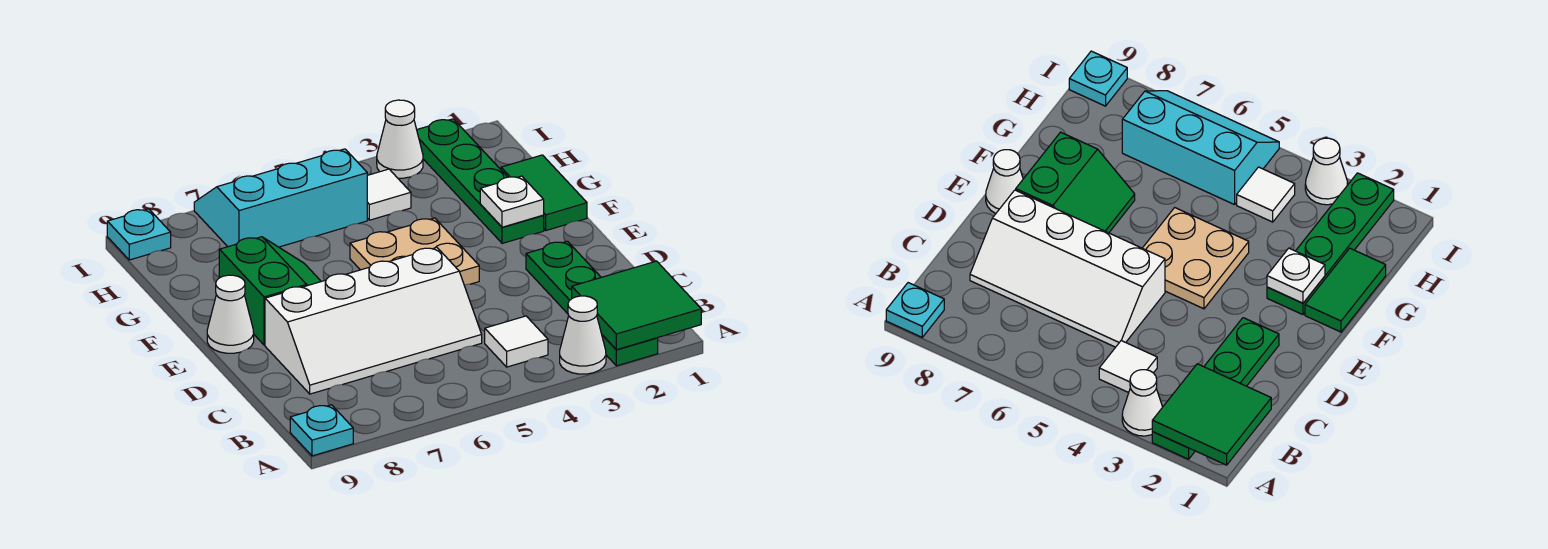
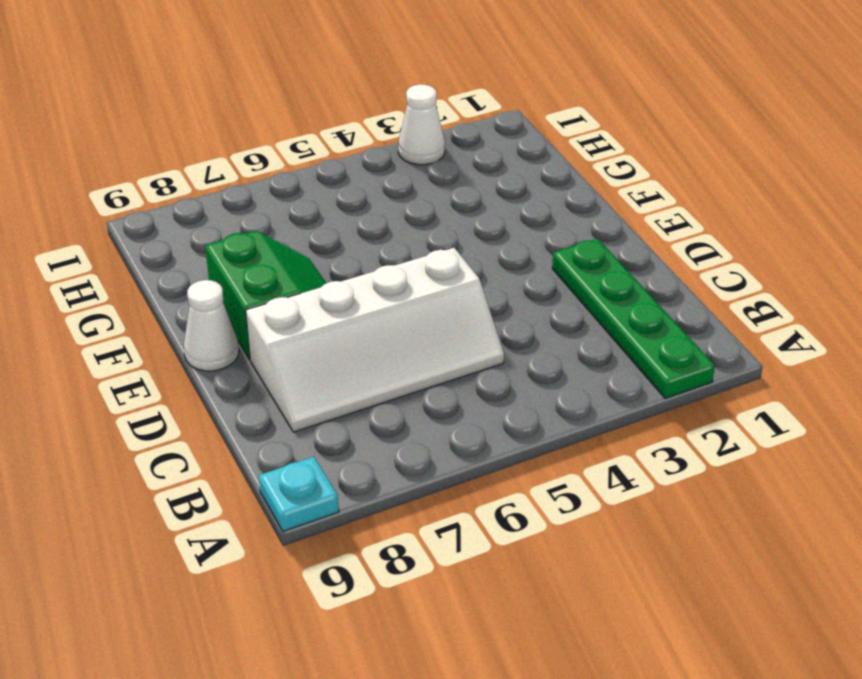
none -> white cone A3 level 1
none -> white tile B4 level 1
none -> tan plate E4:F5 level 1

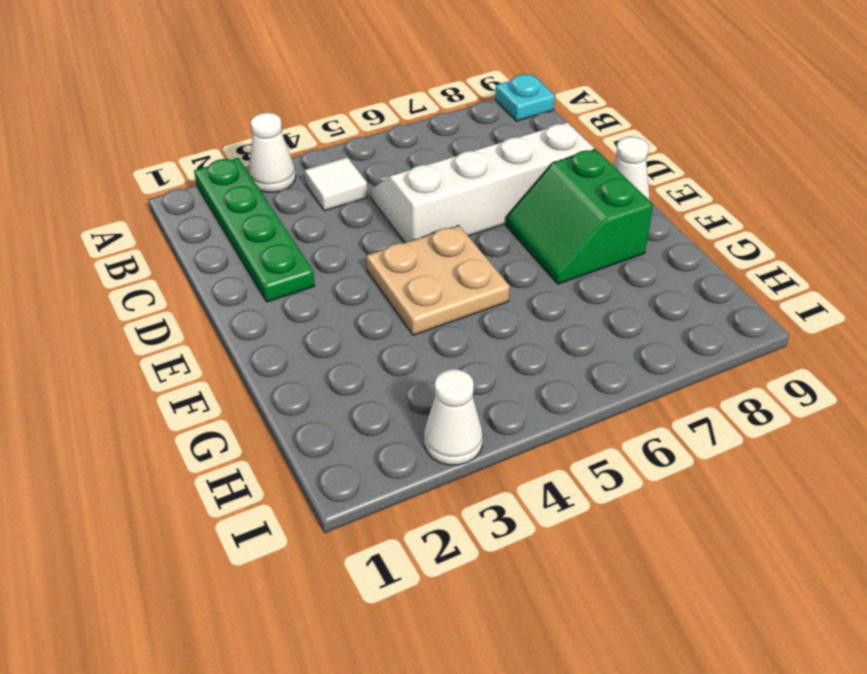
none -> green tile F1:G1 level 1
none -> green plate F2:I2 level 1
none -> white tile H4 level 1

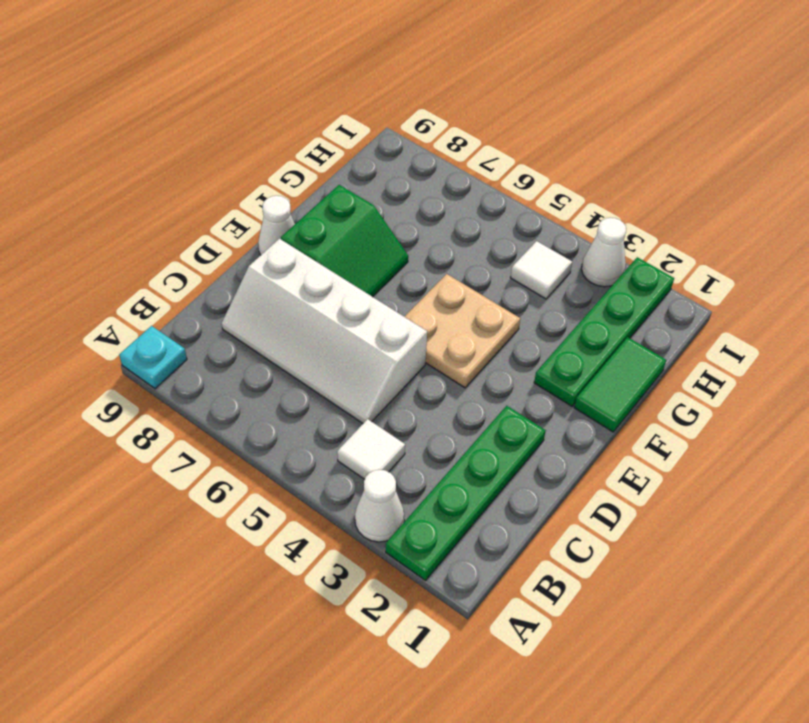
none -> cyan slope H5:I7 level 1 top H
none -> cyan plate I9 level 1
none -> green tile A1:B2 level 2

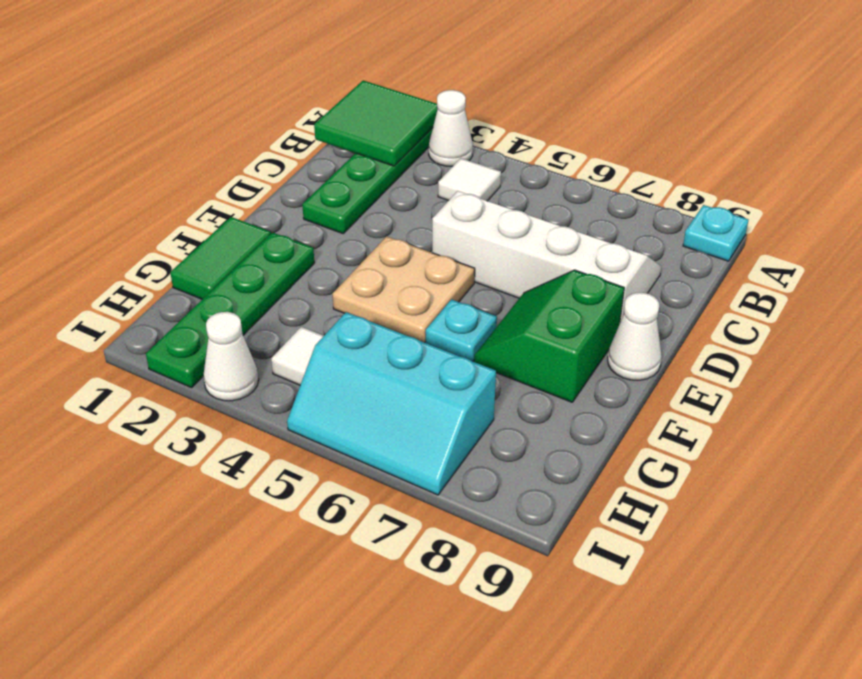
cyan plate F6 level 1 -> cyan plate I9 level 1
none -> white plate F2 level 2

